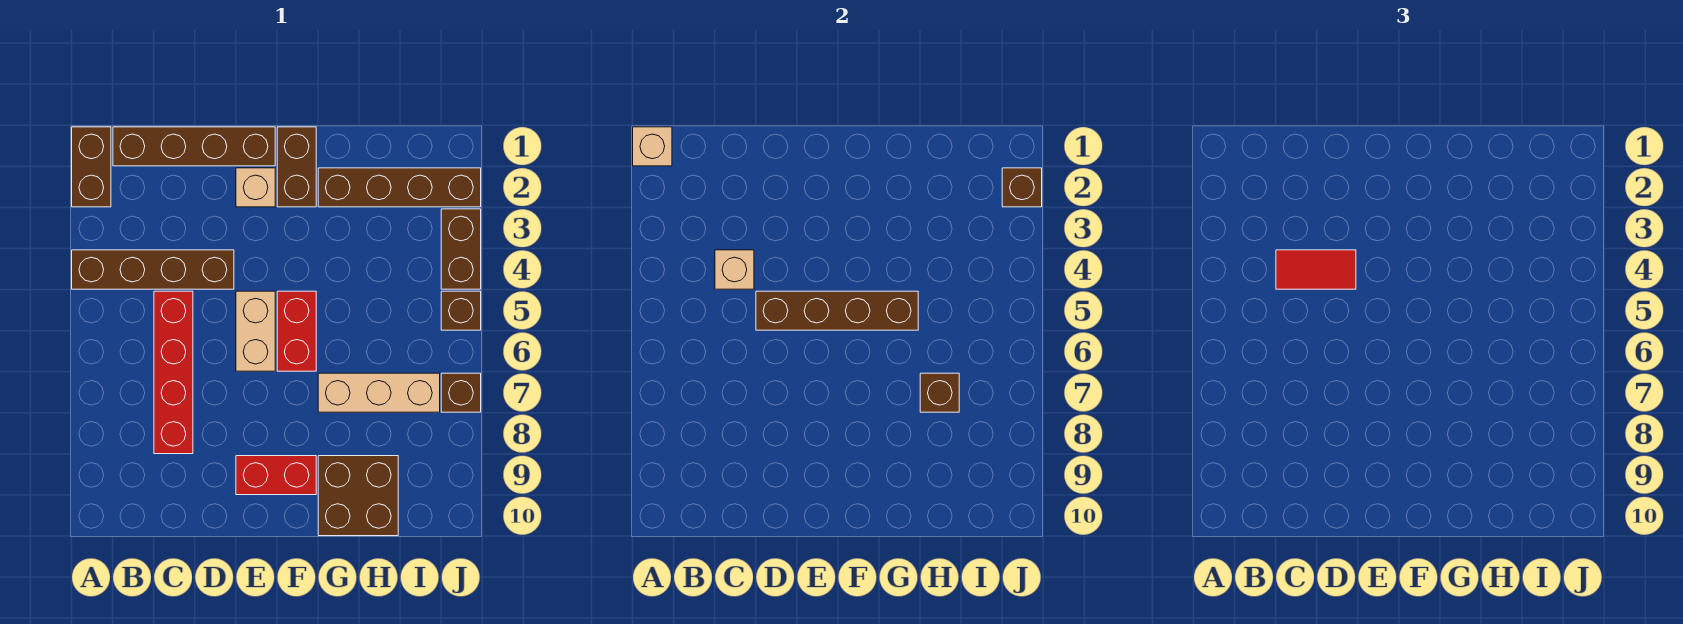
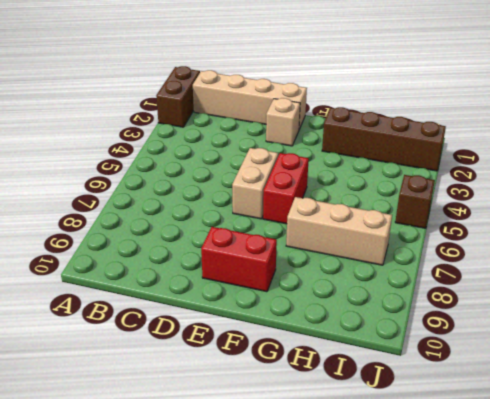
tan brick B1:E1 level 1 -> brown brick B1:E1 level 1
none -> brown brick A4:D4 level 1
none -> red brick C5:C8 level 1
none -> brown brick F1:F2 level 1

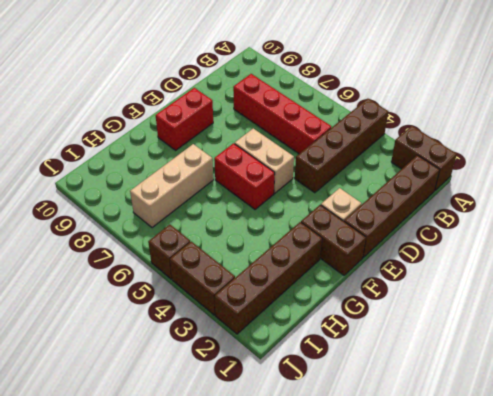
none -> brown brick G9:H10 level 1
none -> brown brick J7 level 1
none -> tan brick A1 level 2

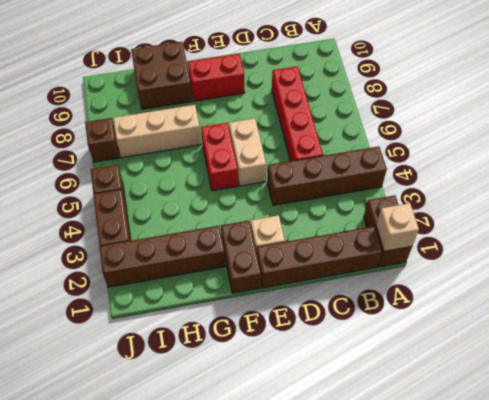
none -> tan brick C4 level 2
none -> brown brick D5:G5 level 2
none -> brown brick H7 level 2

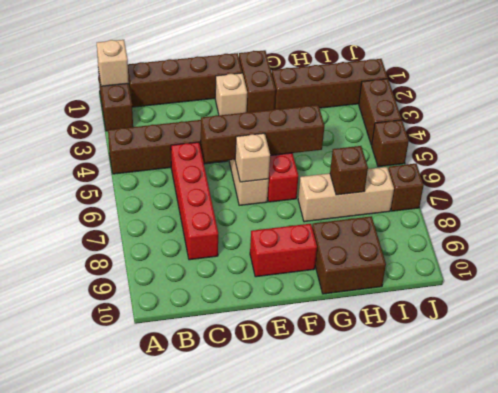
tan brick E6 level 2 -> tan brick C4 level 2
none -> brown brick J2 level 2
none -> red tile C4:D4 level 3

